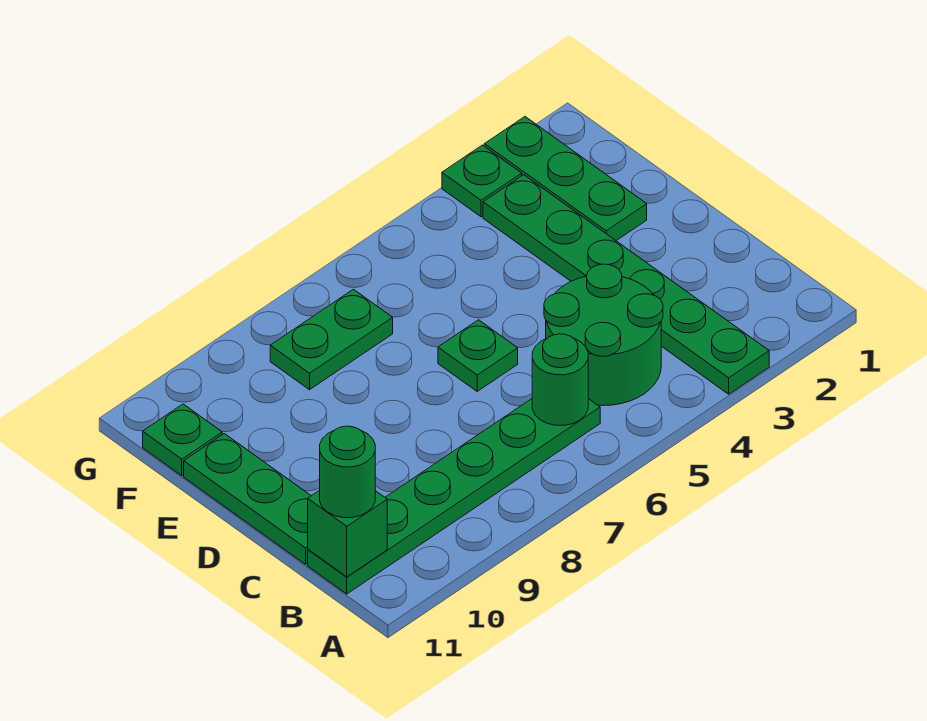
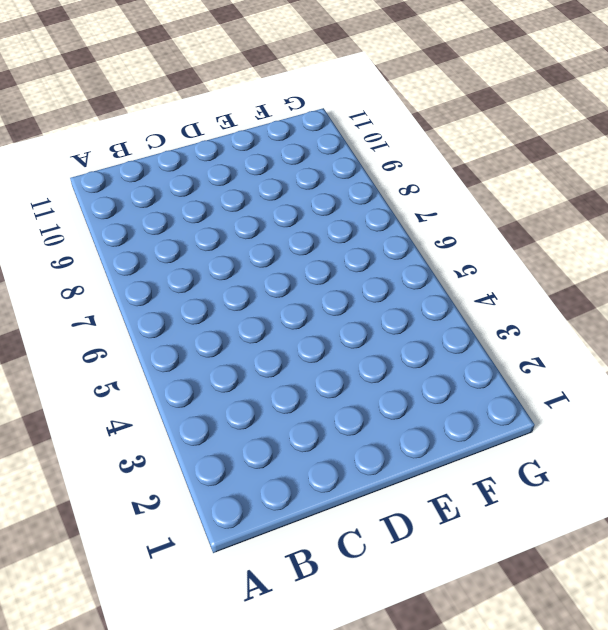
none -> green plate A3:F3 level 1
none -> green round brick B4:C5 level 1
none -> green plate B6:B11 level 1

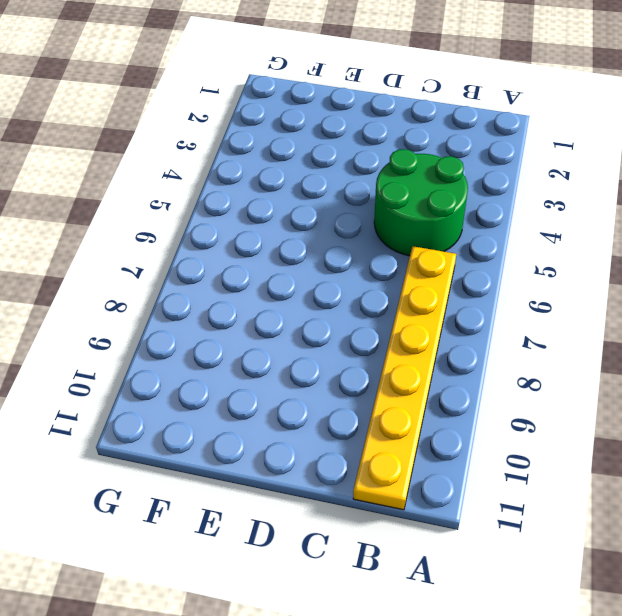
yellow plate B6:B11 level 1 -> green plate B6:B11 level 1
none -> green plate A3:F3 level 1
none -> green plate C11:E11 level 1
none -> green plate D6 level 1

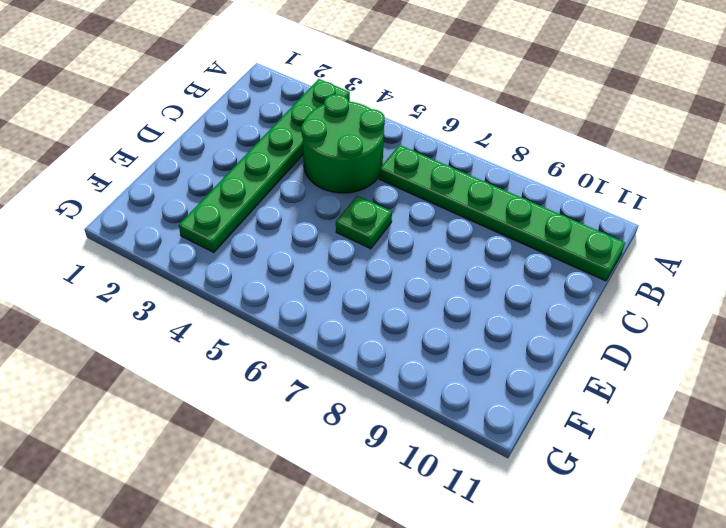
none -> green plate C11:E11 level 1
none -> green plate E2:G2 level 1
none -> green plate F7:F8 level 1

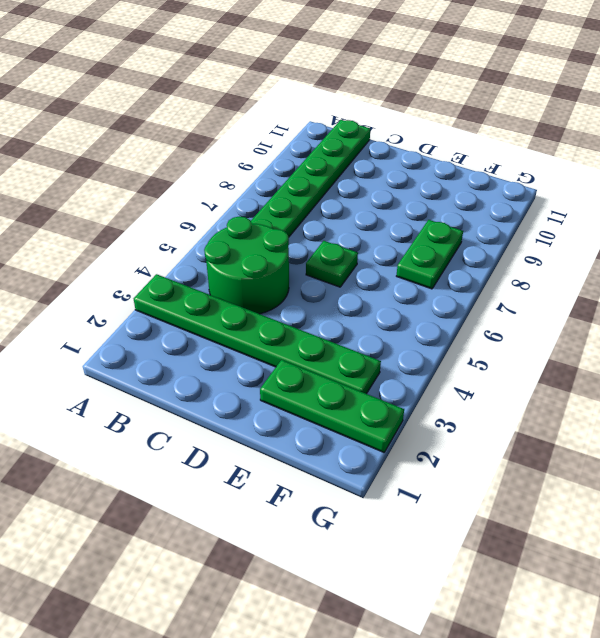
none -> green plate C11:E11 level 1
none -> green plate F11 level 1
none -> green plate G3 level 1

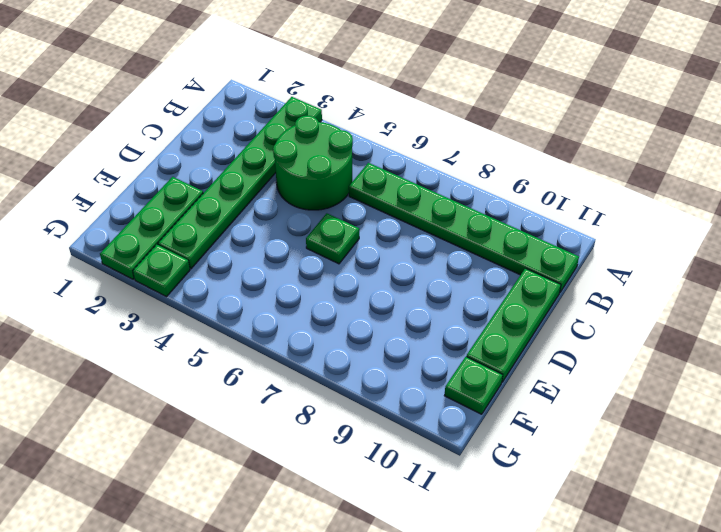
none -> green plate F7:F8 level 1
none -> green round brick B6 level 2
none -> green brick B11 level 2

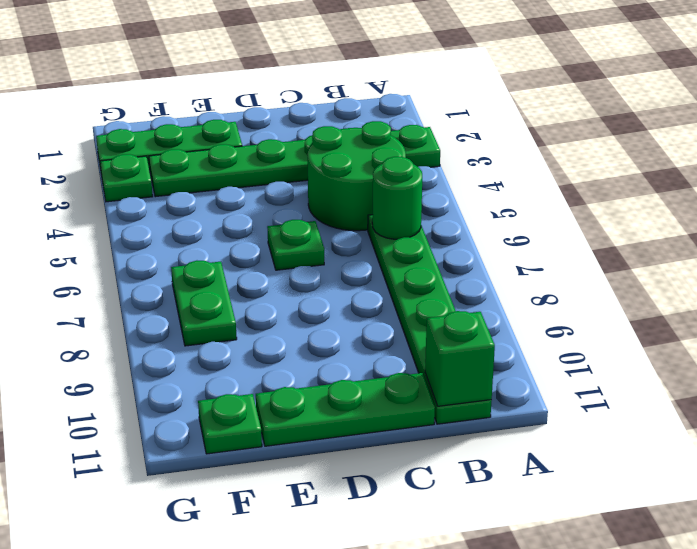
none -> green round brick B11 level 3

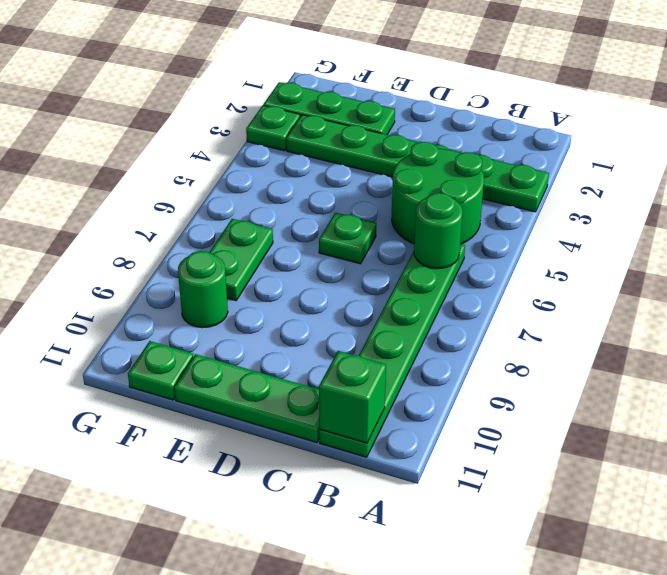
green round brick F9 level 1 -> green round brick B11 level 3

